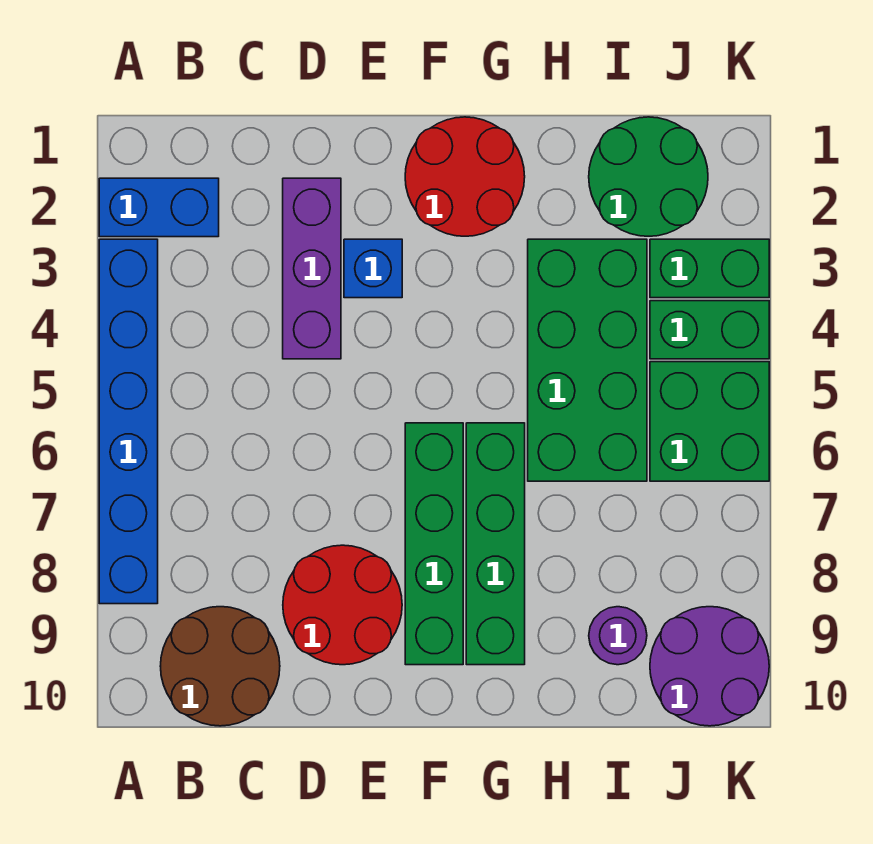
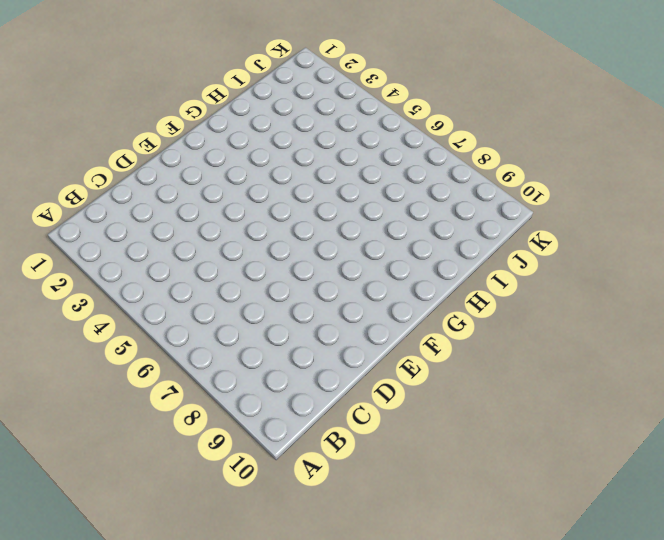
none -> blue brick A2:B2 level 1
none -> blue brick A3:A8 level 1
none -> brown round brick B9:C10 level 1

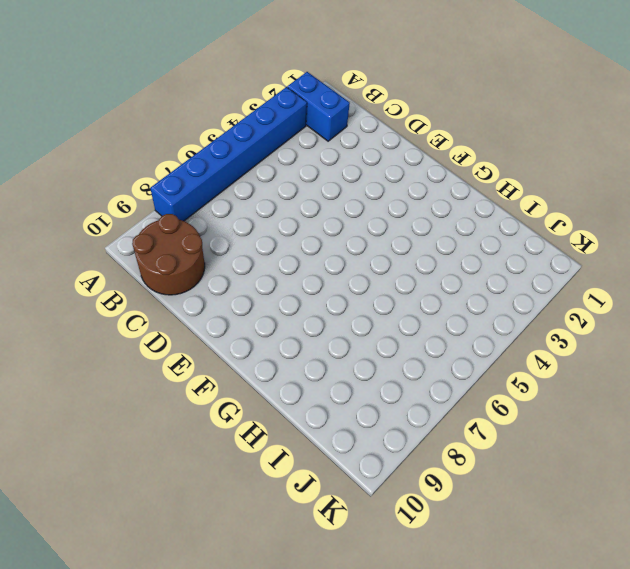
none -> purple brick D2:D4 level 1
none -> red round brick D8:E9 level 1
none -> blue brick E3 level 1

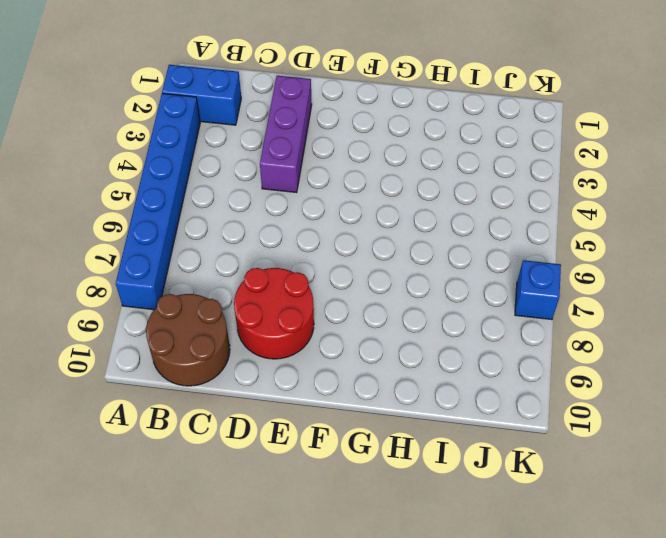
blue brick K7 level 1 -> blue brick E3 level 1
none -> red round brick F1:G2 level 1
none -> green brick F6:F9 level 1
none -> green brick G6:G9 level 1

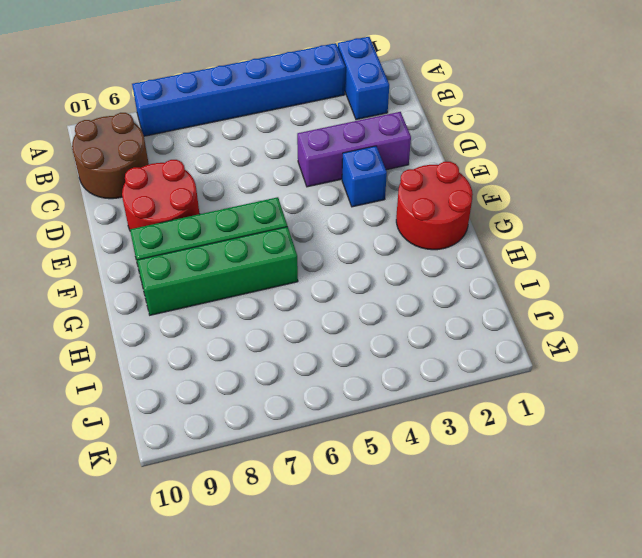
none -> green brick H3:I6 level 1
none -> green round brick I1:J2 level 1
none -> purple round brick I9 level 1

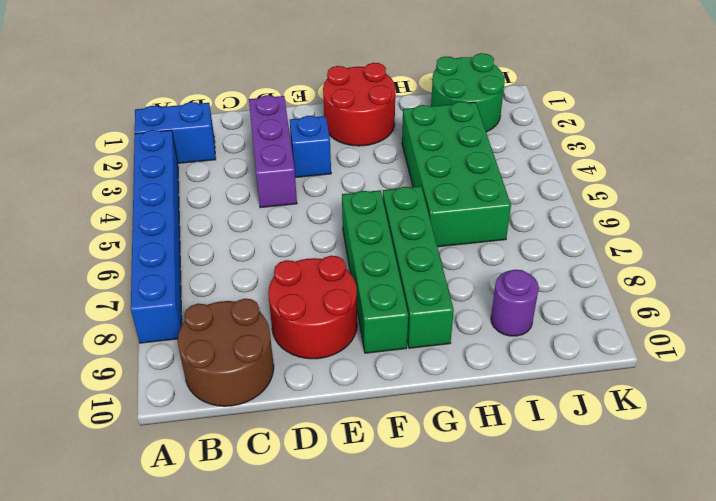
none -> green brick J3:K3 level 1
none -> green brick J4:K4 level 1
none -> green brick J5:K6 level 1

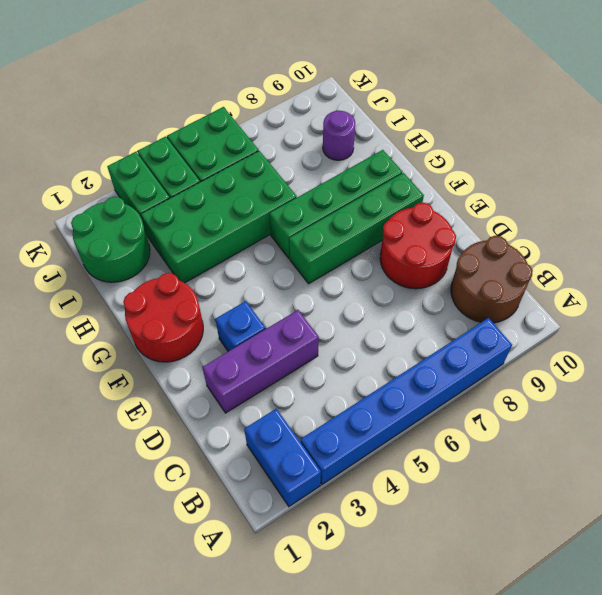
none -> purple round brick J9:K10 level 1

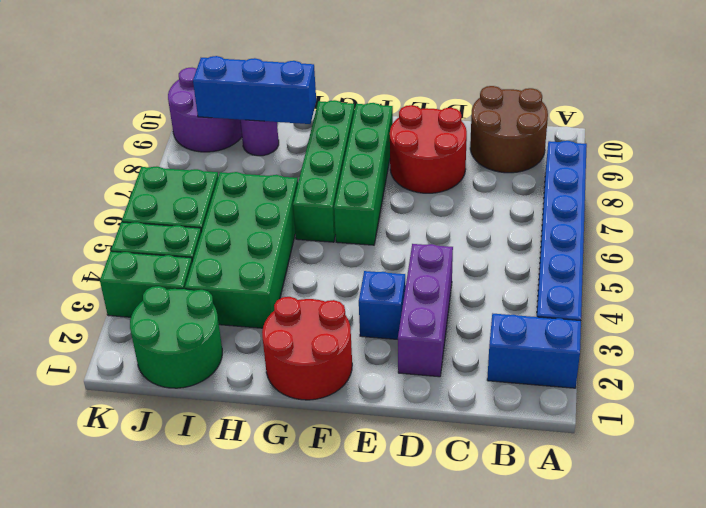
blue brick H9:J9 level 2 -> none

